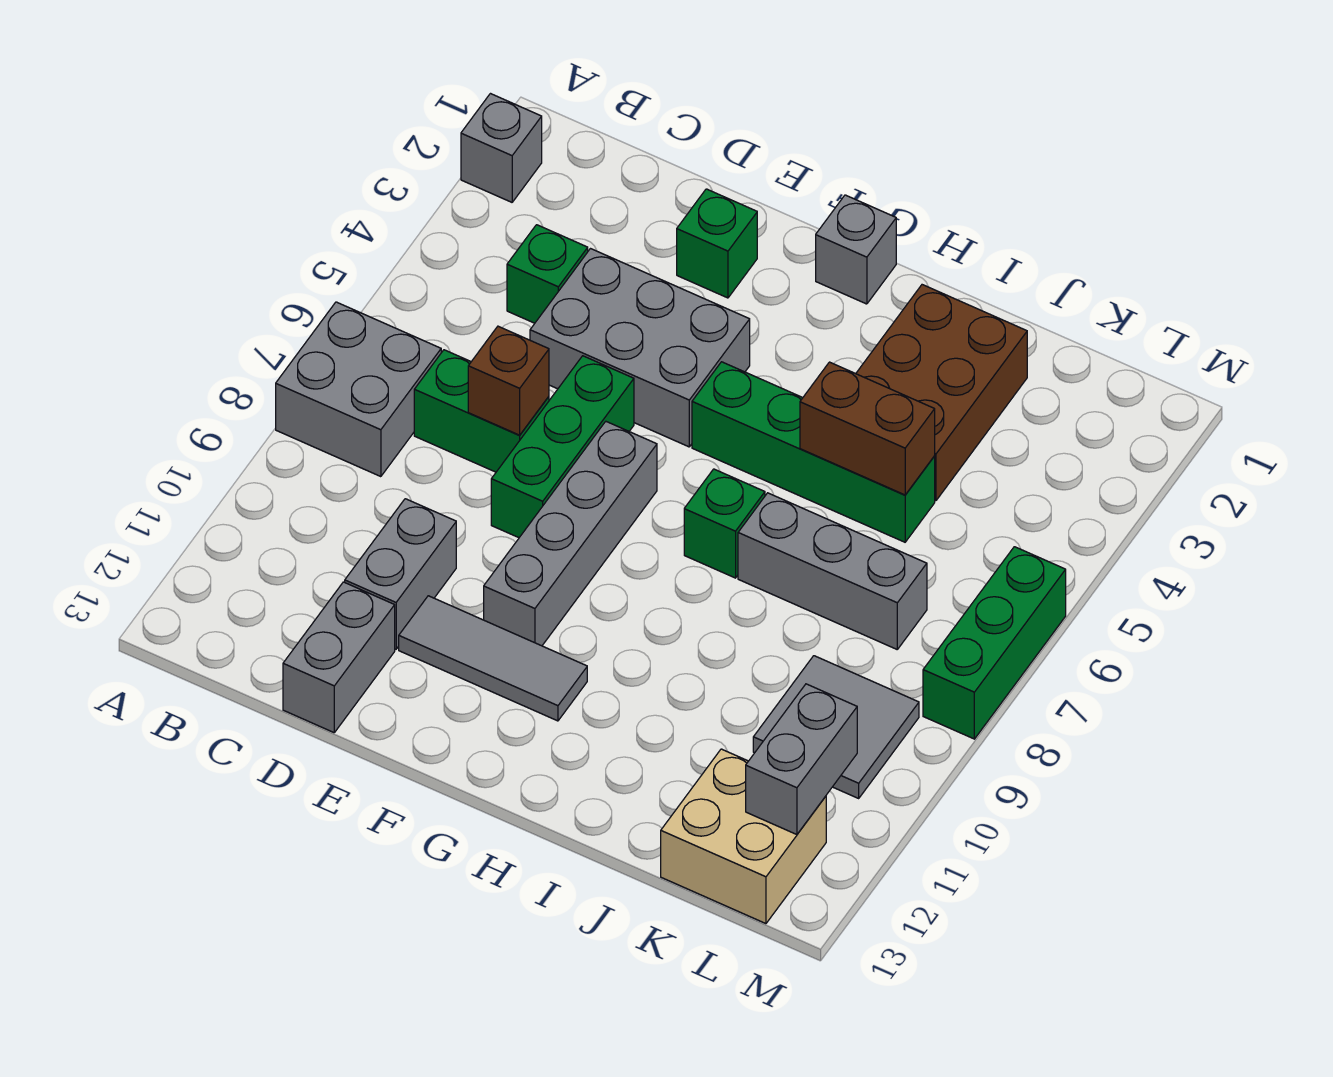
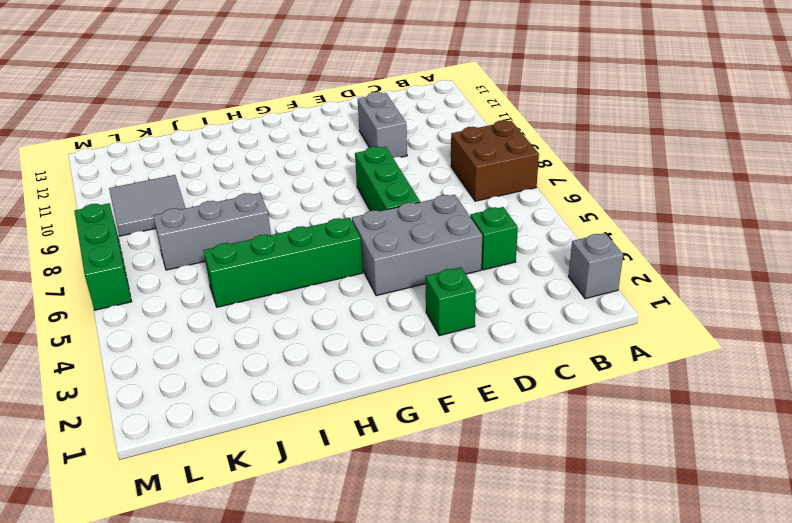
brown brick A7:B8 level 1 -> grey brick A7:B8 level 1
none -> green brick C7:D7 level 1
none -> grey brick D12:D13 level 1
none -> grey tile E11:G11 level 1

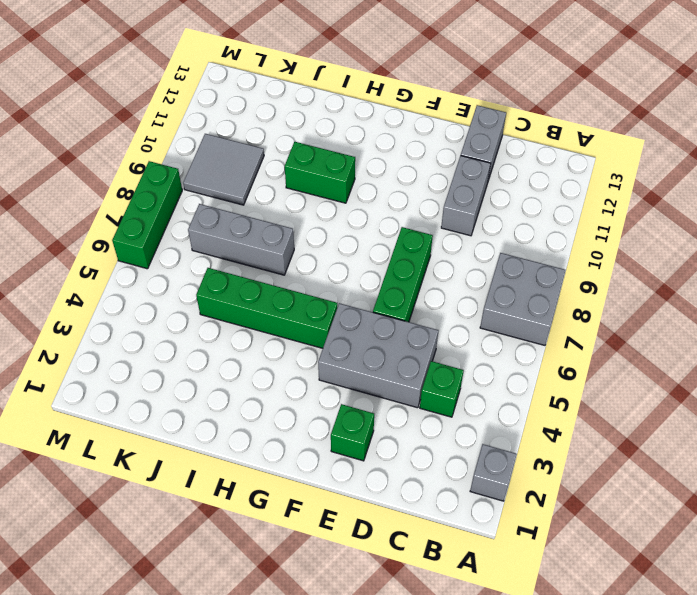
green brick H10:I10 level 1 -> green brick C7:D7 level 1
none -> grey tile E11:G11 level 1
none -> grey brick F7:F10 level 1
none -> grey brick G1 level 1

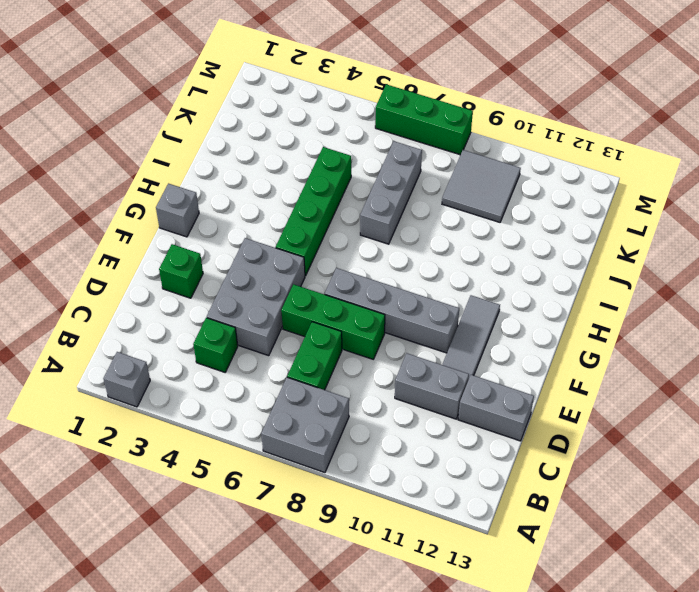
none -> green brick H7 level 1
none -> brown brick I2:J4 level 1
none -> tan brick K12:L13 level 1

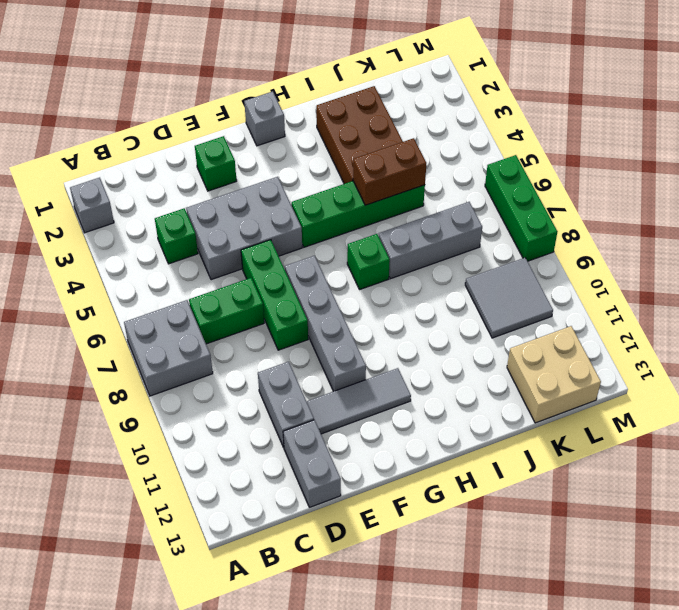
none -> brown brick D7 level 2
none -> grey brick L11:L12 level 2

